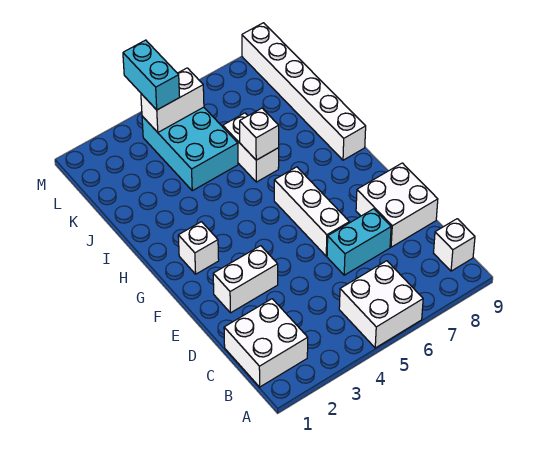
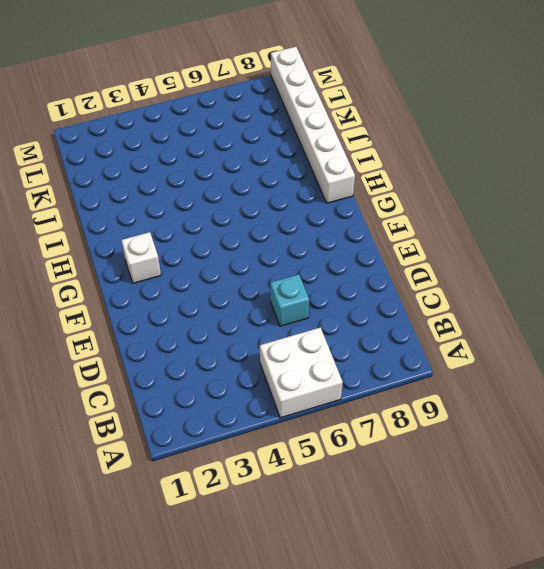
cyan brick D6 level 1 -> cyan brick D6:D7 level 1
none -> white brick B1:C2 level 1
none -> white brick B9 level 1
none -> white brick D8:E9 level 1

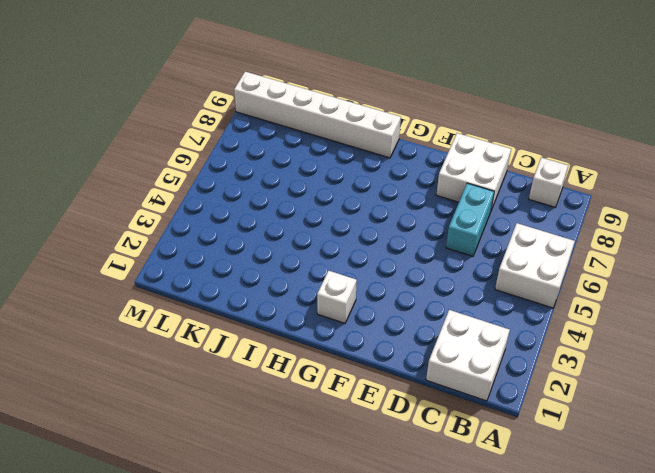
none -> white brick E2:E3 level 1
none -> white brick E6:G6 level 1
none -> white brick I6:J6 level 1

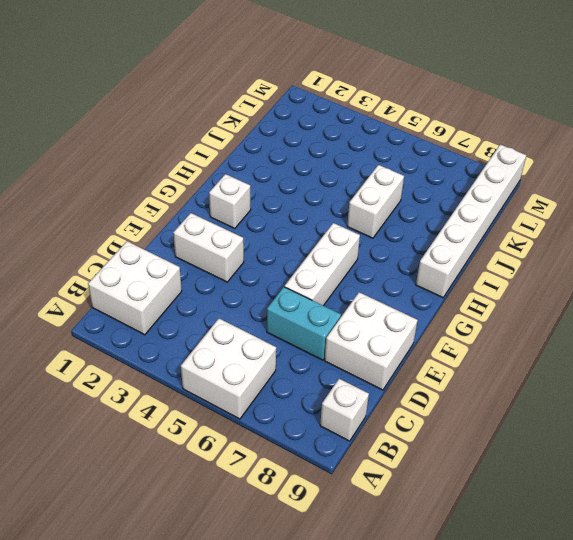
none -> cyan brick J4:L5 level 1
none -> white brick I6 level 2
none -> white brick L4:L5 level 2

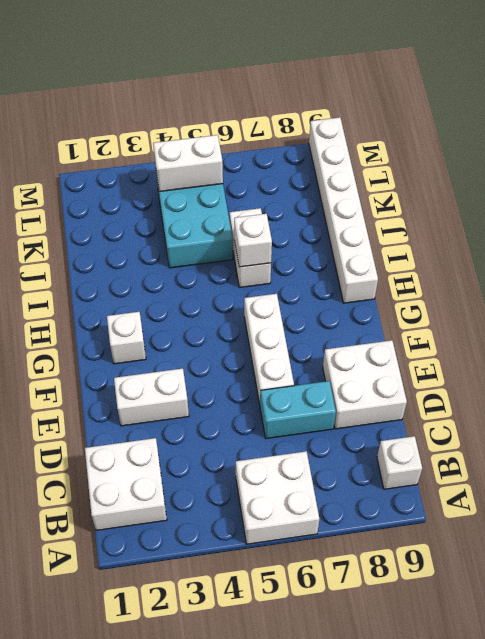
none -> cyan brick L4:M4 level 3

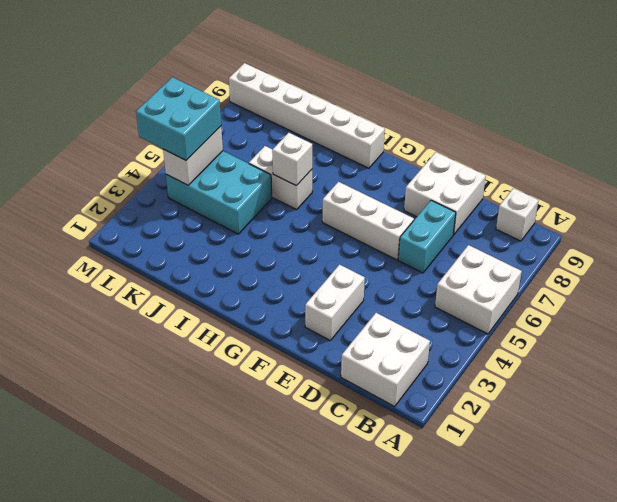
cyan brick L4:M5 level 3 -> cyan brick L4:M4 level 3
none -> white brick G2 level 1

